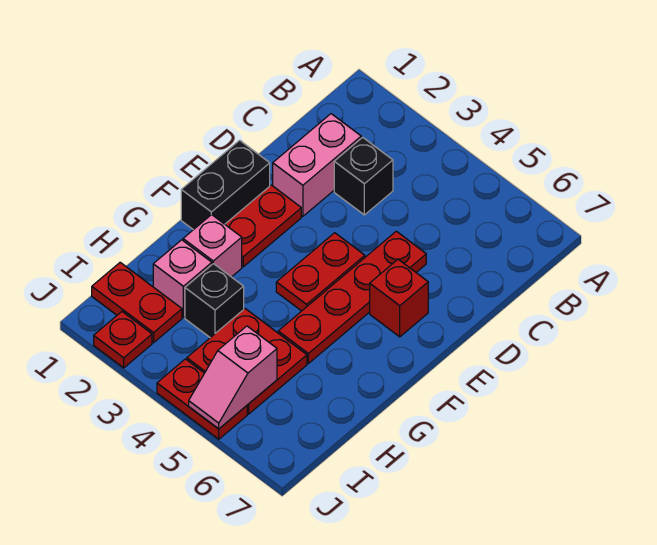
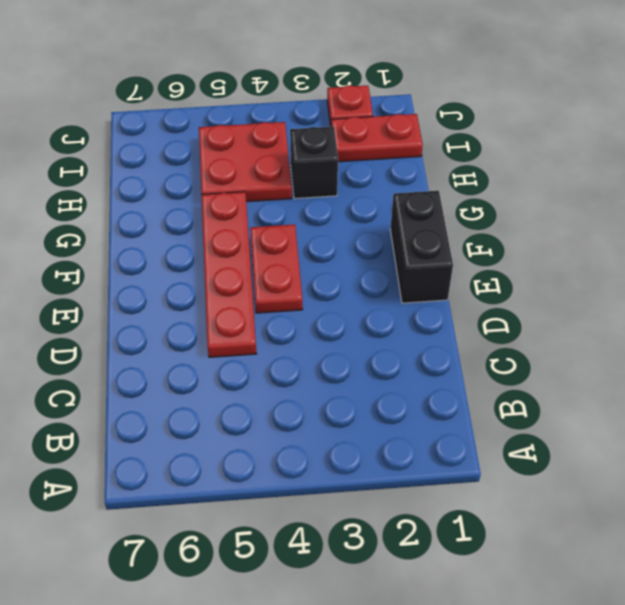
none -> pink brick C2:D2 level 1
none -> black brick C3 level 1
none -> red plate E2:F2 level 1

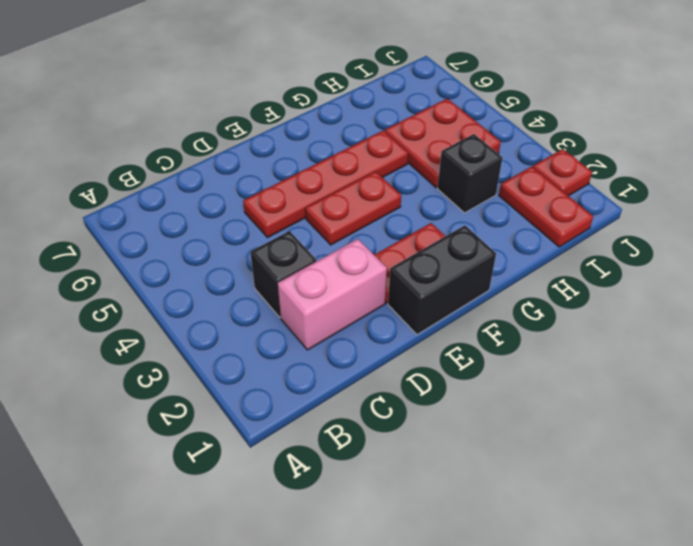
none -> red brick E6 level 1
none -> pink brick G2 level 1
none -> pink brick H2 level 1

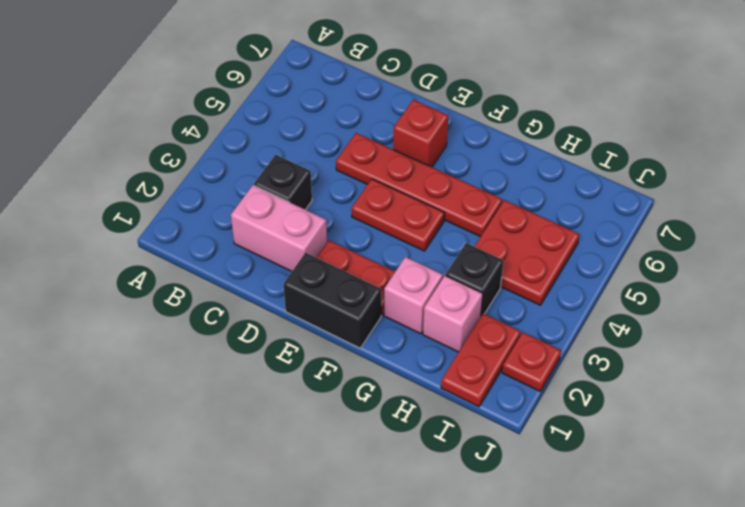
none -> red plate J4:J5 level 1
none -> pink slope I5:J5 level 2 top I

